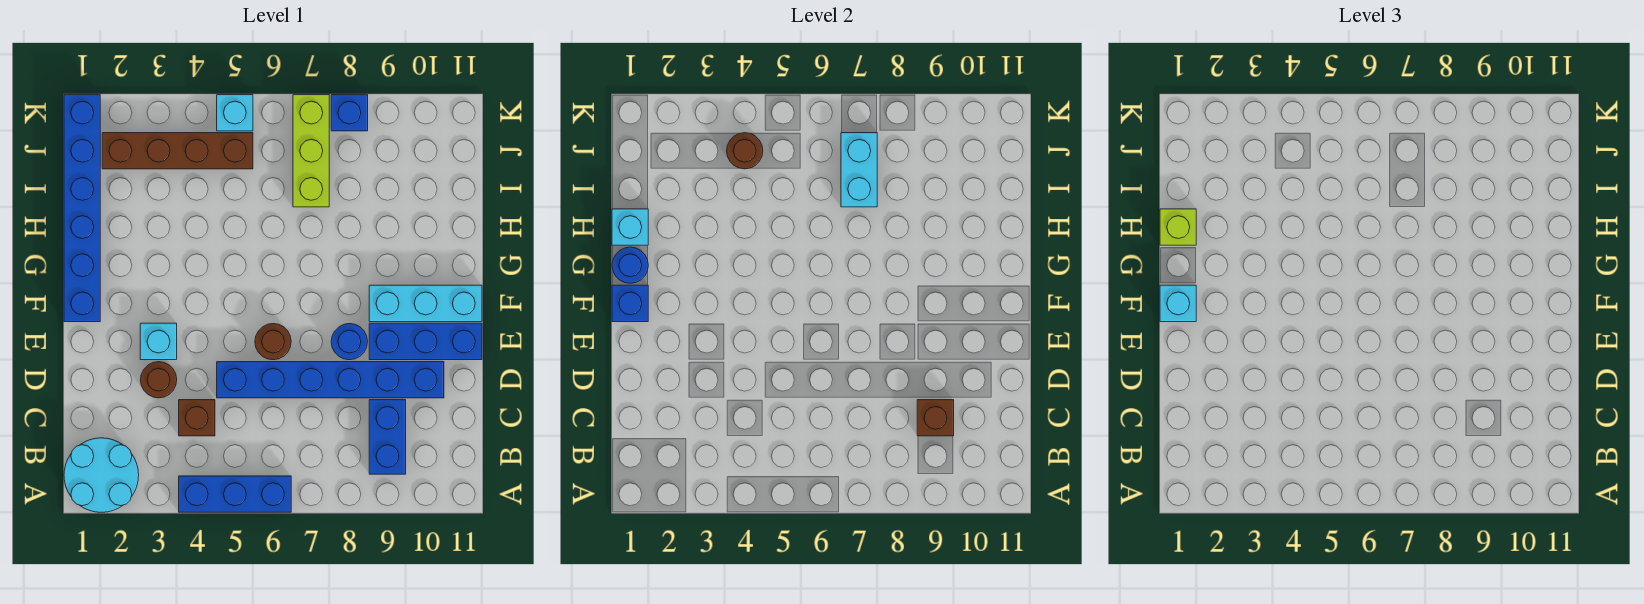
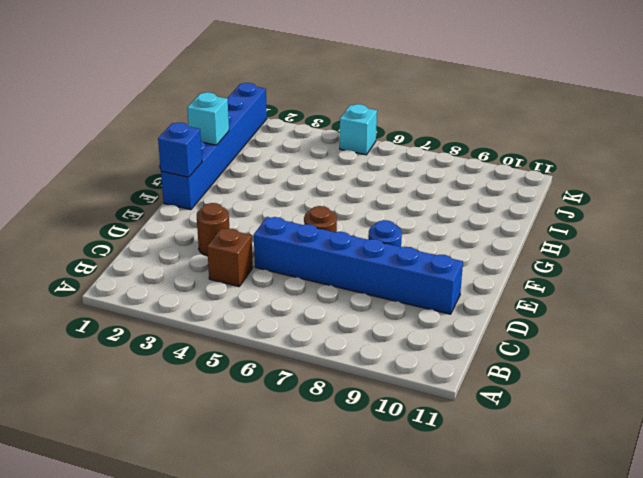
none -> cyan round brick A1:B2 level 1
none -> blue brick A4:A6 level 1
none -> blue brick B9:C9 level 1

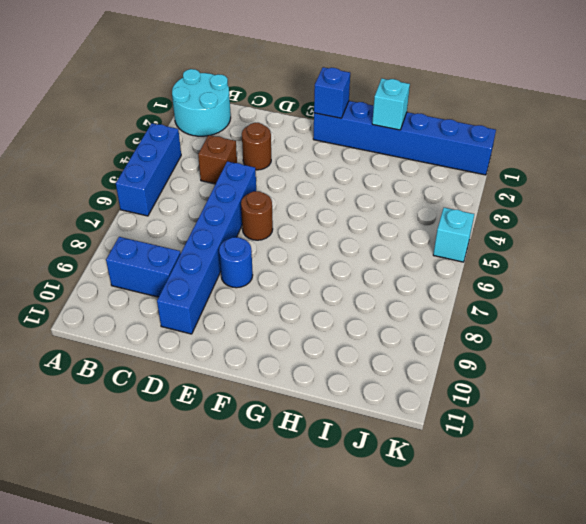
none -> cyan brick E3 level 1
none -> blue brick E9:E11 level 1
none -> cyan brick F9:F11 level 1

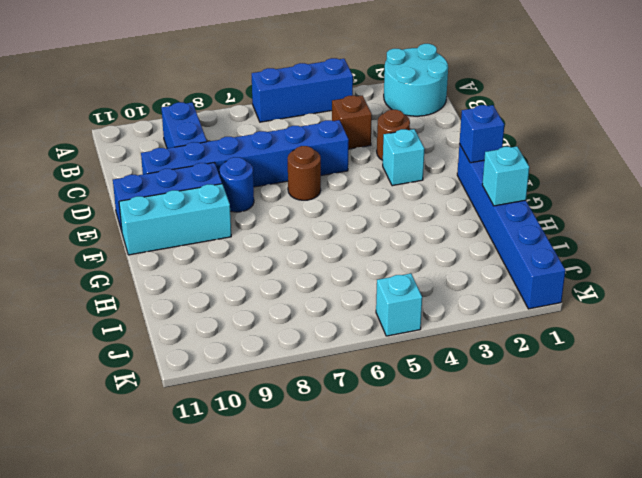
none -> lime brick I7:K7 level 1
none -> brown brick J2:J5 level 1
none -> blue brick K8 level 1

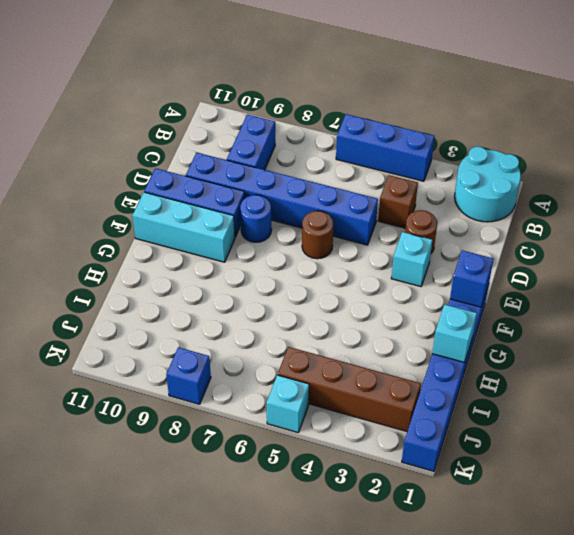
none -> lime brick I7:K7 level 1
none -> brown brick C9 level 2
none -> blue round brick G1 level 2

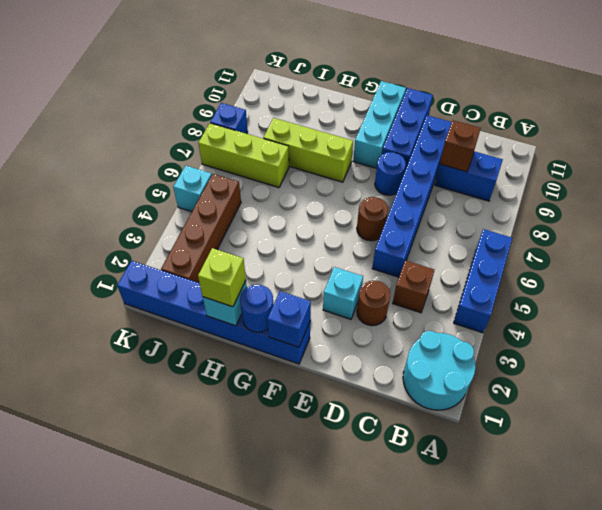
lime brick G8:I8 level 1 -> none
none -> cyan brick I7:J7 level 2
none -> brown round brick J4 level 2
none -> cyan brick F1 level 3

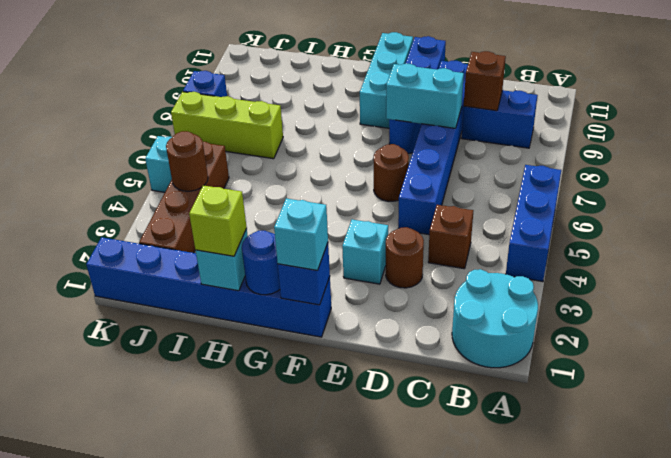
cyan brick D8:E8 level 2 -> cyan brick I7:J7 level 2

